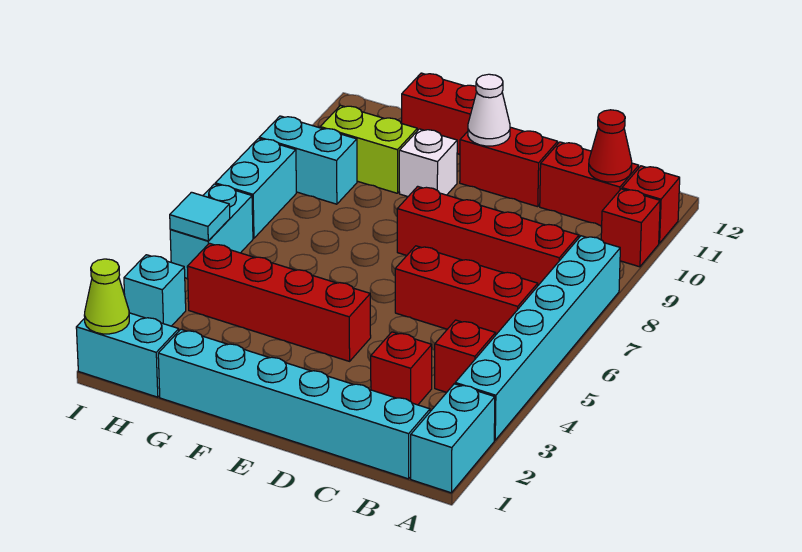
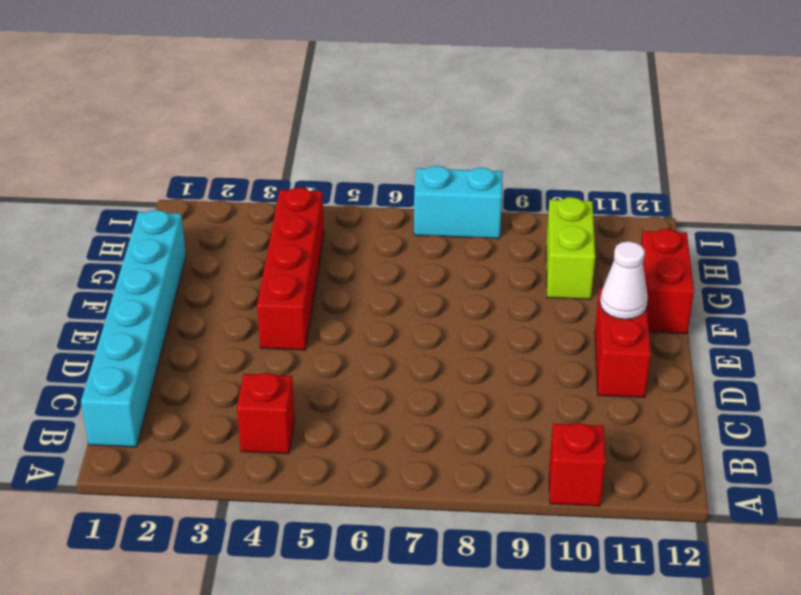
none -> cyan brick A1:A2 level 1
none -> cyan brick A3:A8 level 1
none -> red brick A11 level 1

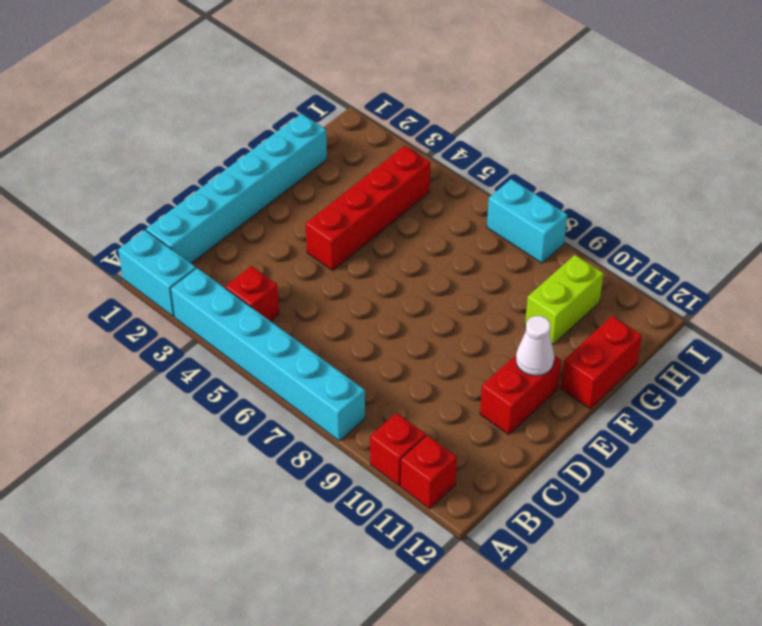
none -> red brick B6:D6 level 1
none -> red brick B8:E8 level 1
none -> red brick B11:C11 level 1

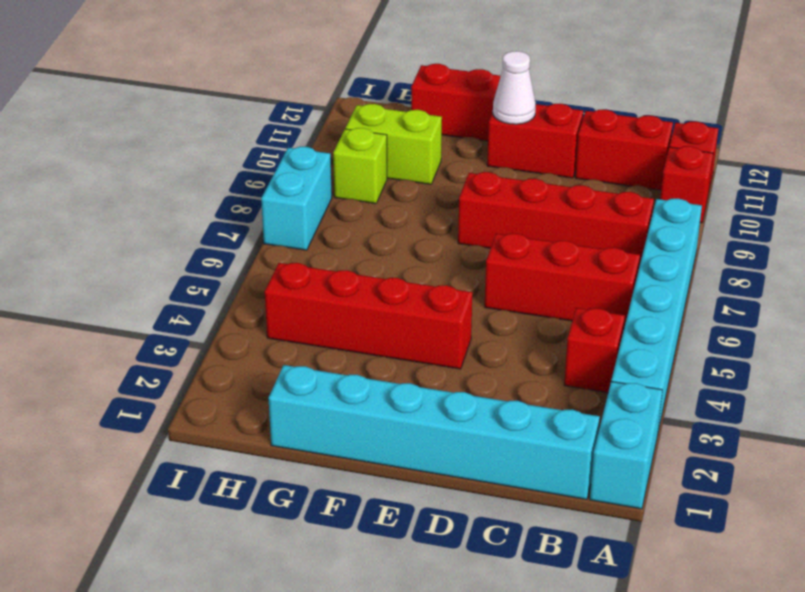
lime brick H9 level 1 -> cyan brick H9:I9 level 1
none -> red brick C3 level 1
none -> white brick F10 level 1
none -> cyan brick H1:I1 level 1

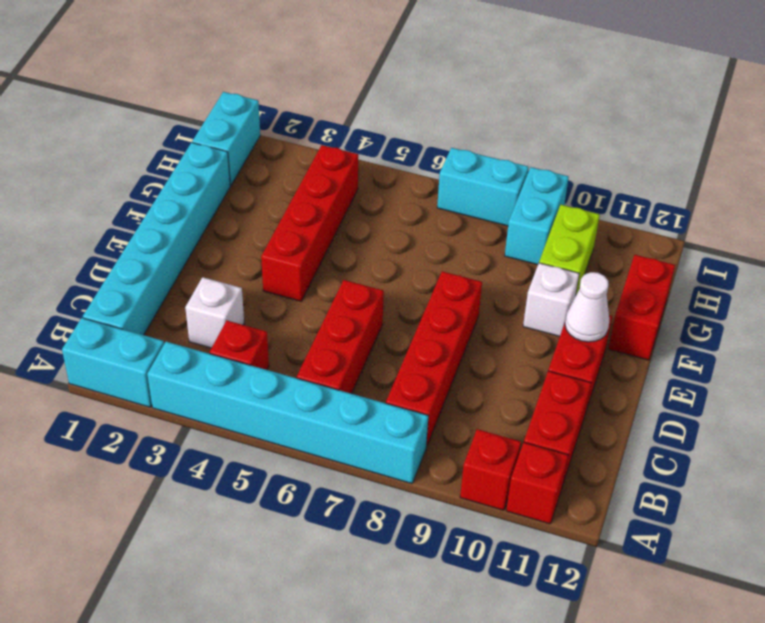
white brick C3 level 1 -> red brick C3 level 1
none -> cyan brick I3 level 1
none -> cyan brick I5:I6 level 1
none -> red cone B11 level 2

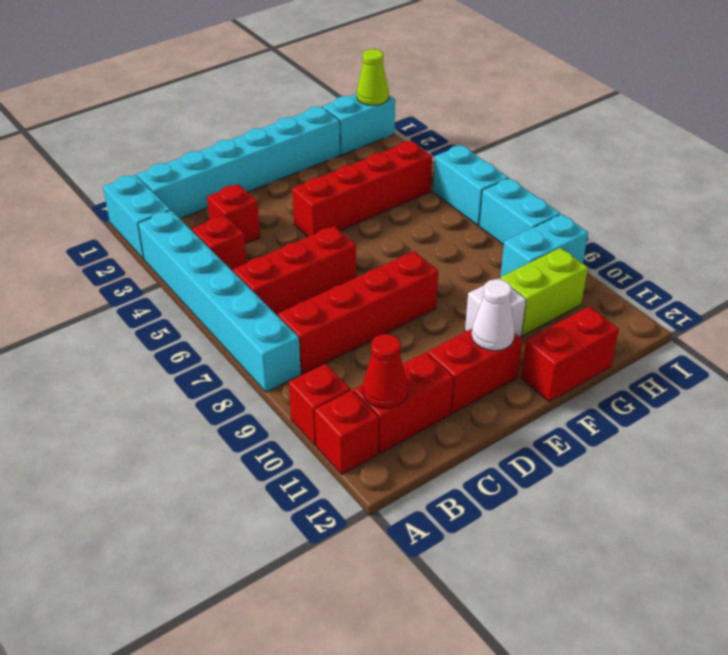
none -> cyan brick I3 level 1
none -> cyan tile I5 level 2

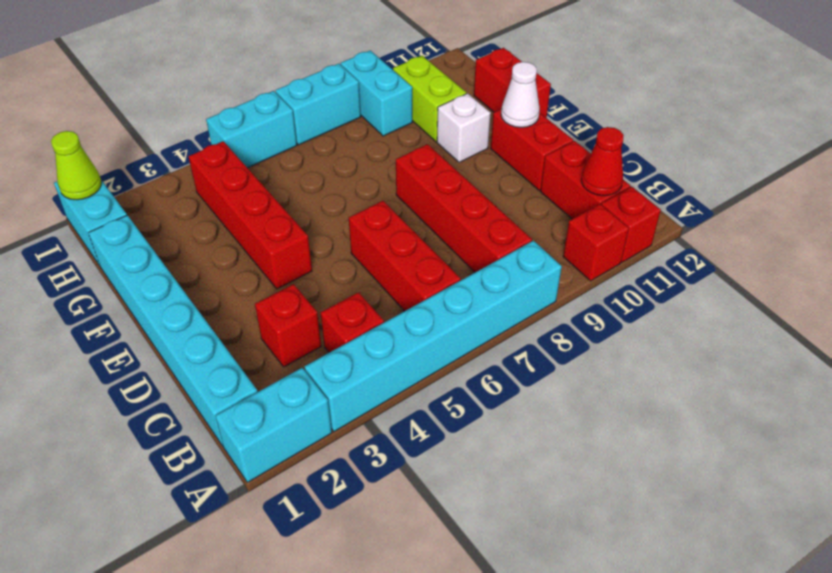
none -> cyan brick I3 level 1
none -> cyan tile I5 level 2

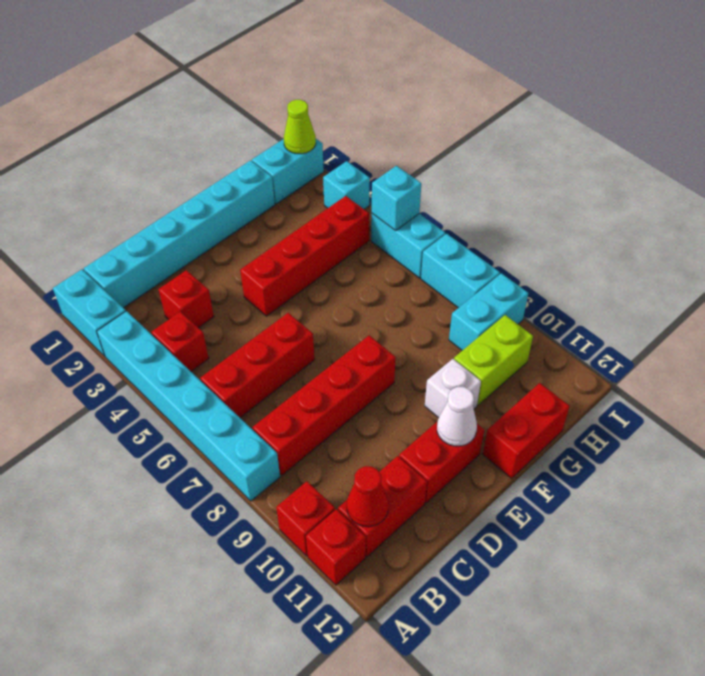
cyan brick I5 level 2 -> cyan tile I5 level 2

